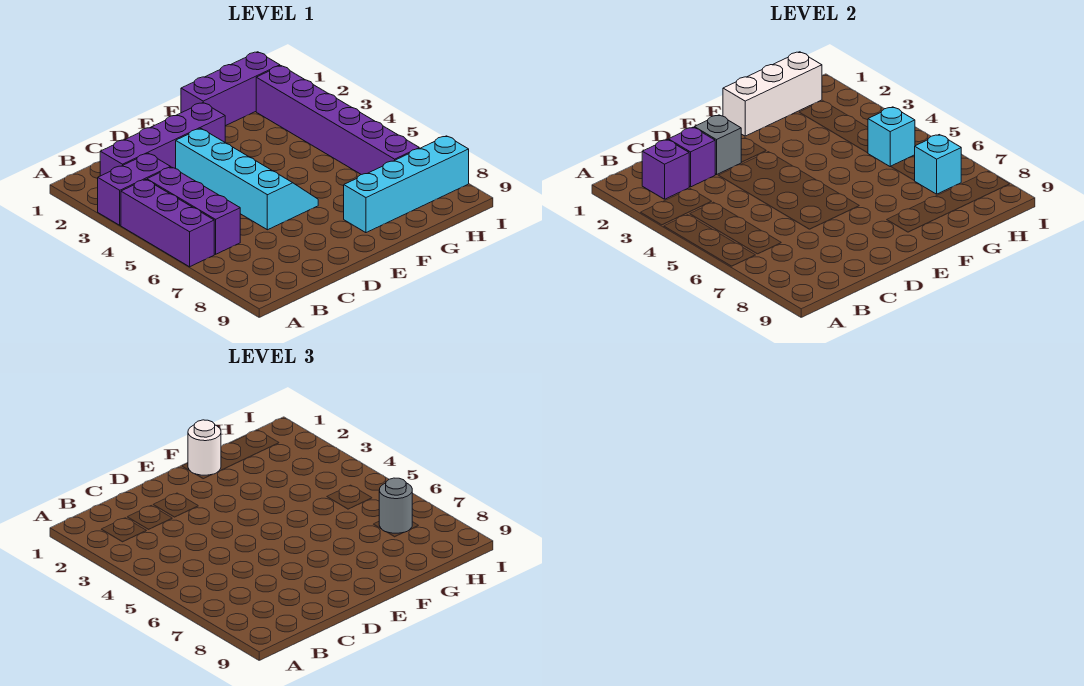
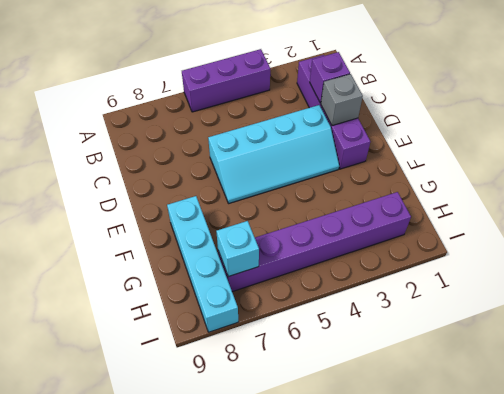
none -> purple brick A3:B3 level 1
none -> purple brick B4:B6 level 1
none -> purple brick F1:H1 level 1

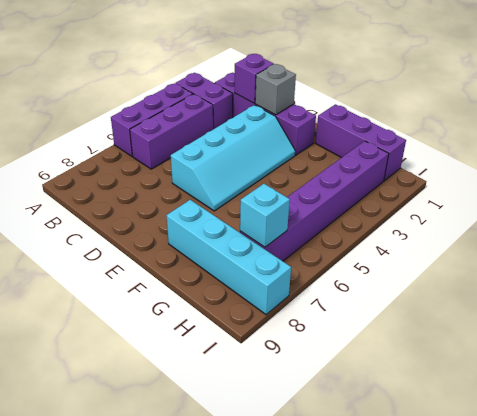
none -> purple brick B2 level 2
none -> white brick F1:H1 level 2
none -> cyan brick H5 level 2

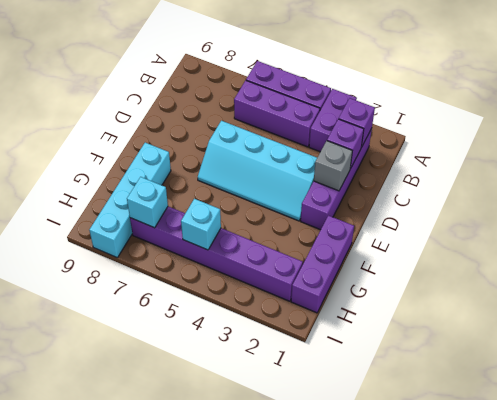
none -> white brick F1:H1 level 2
none -> white round brick F1 level 3
none -> grey round brick H7 level 3

